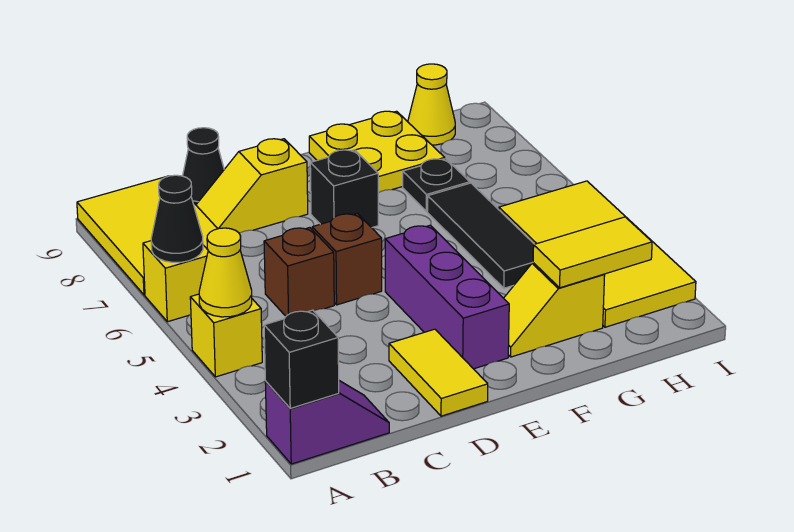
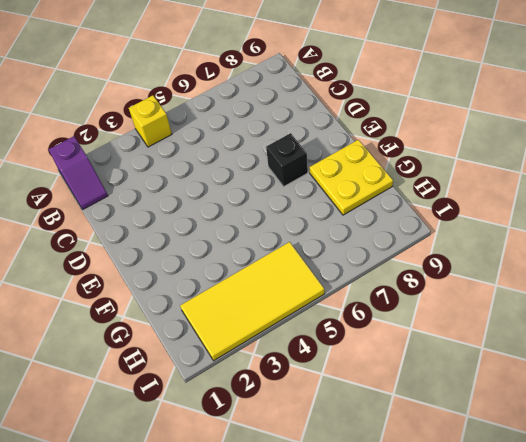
none -> yellow brick A6 level 1
none -> yellow tile A7:B9 level 1
none -> brown brick C5 level 1

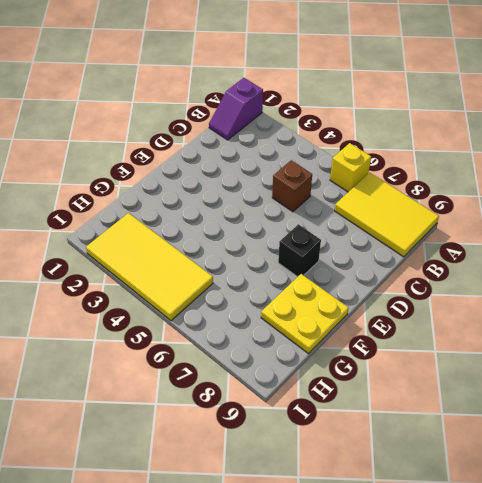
none -> yellow brick A4 level 1
none -> yellow slope C8:D8 level 1 top D
none -> black cone C9 level 1

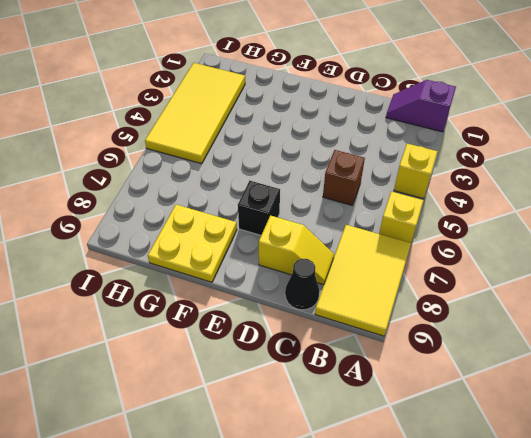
none -> yellow tile D1:D2 level 1
none -> brown brick D5 level 1
none -> purple brick E2:E4 level 1

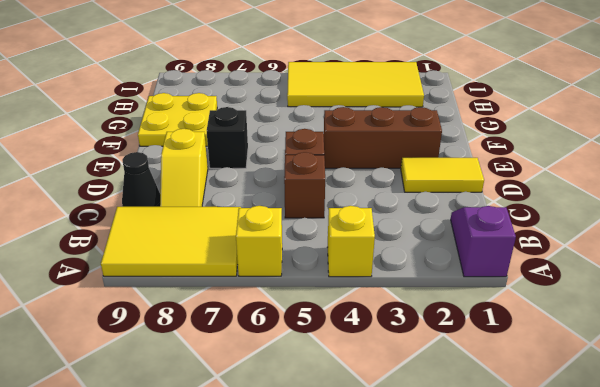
brown brick E2:E4 level 1 -> purple brick E2:E4 level 1
none -> yellow slope F2:G2 level 1 top G
none -> black tile G4:G6 level 1
none -> black plate G7 level 1

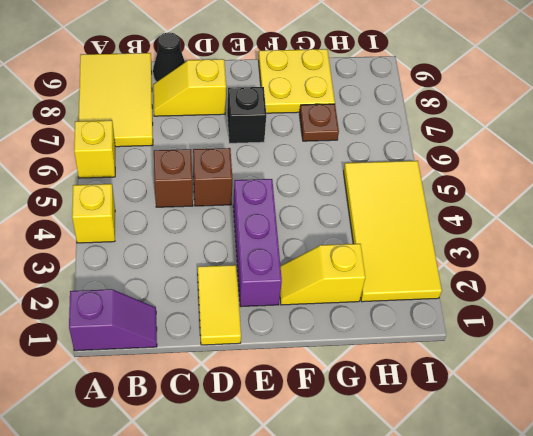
brown plate G7 level 1 -> black plate G7 level 1
none -> black tile G4:G6 level 1
none -> yellow cone H9 level 1
none -> black brick A1 level 2

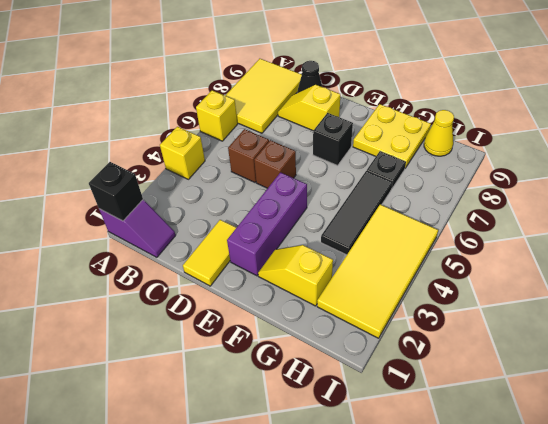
none -> yellow cone A4 level 2
none -> black cone A6 level 2
none -> yellow tile G2:H2 level 2

